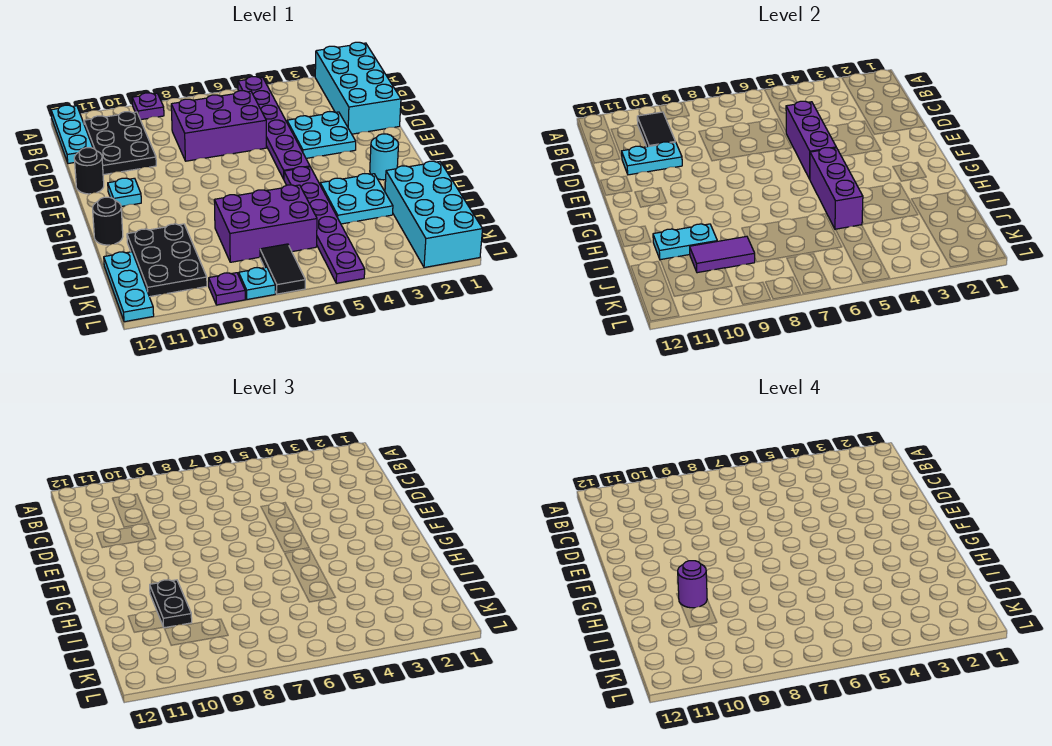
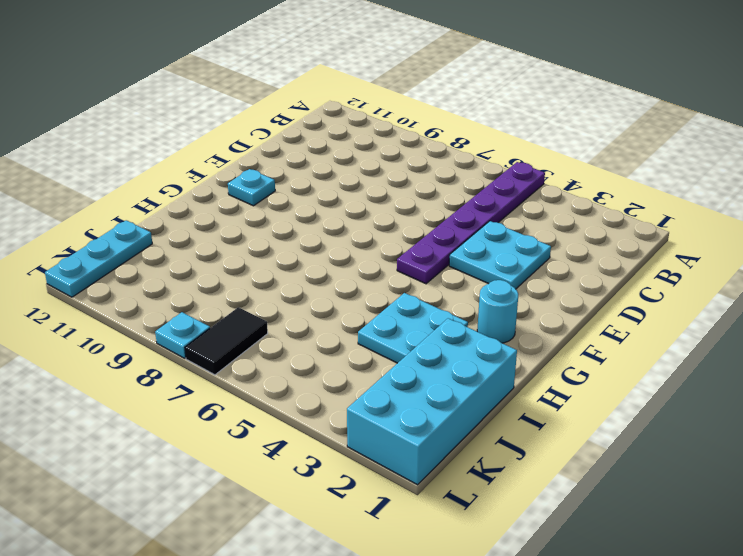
none -> cyan brick A1:D2 level 1
none -> purple plate A9 level 1
none -> cyan plate A12:C12 level 1

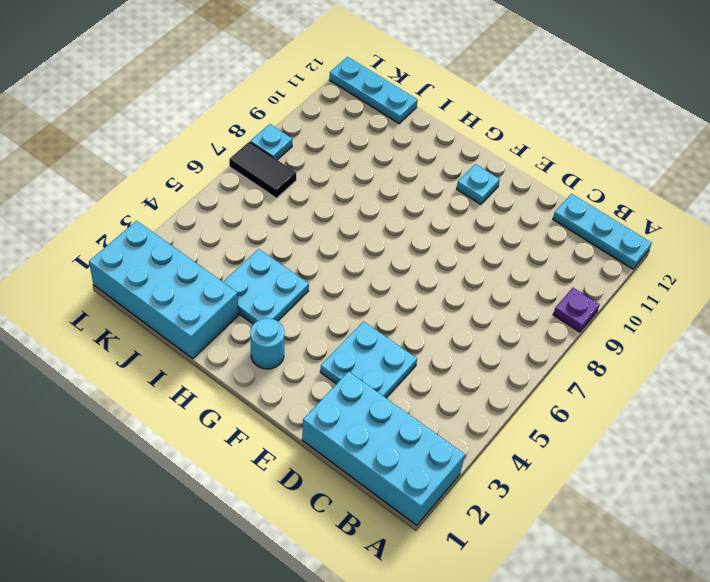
none -> purple plate A5:F5 level 1
none -> black plate B10:D11 level 1
none -> purple brick C6:D8 level 1

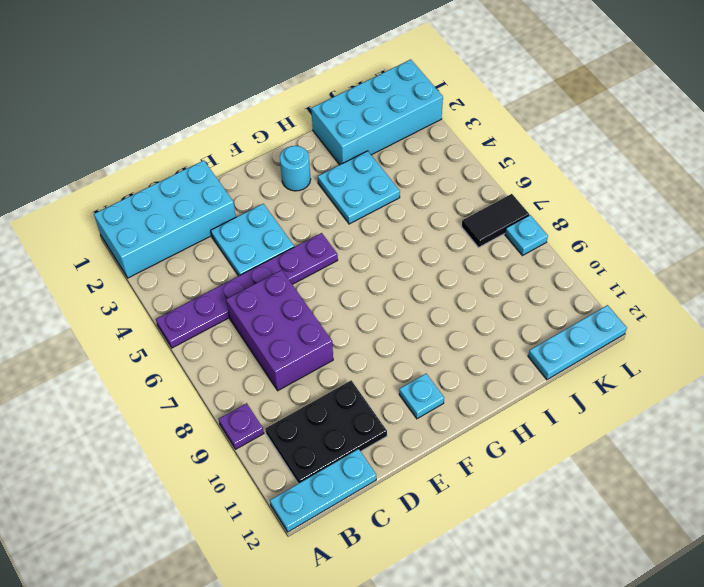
none -> black round brick E12 level 1
none -> purple plate G5:L5 level 1
none -> black round brick H12 level 1

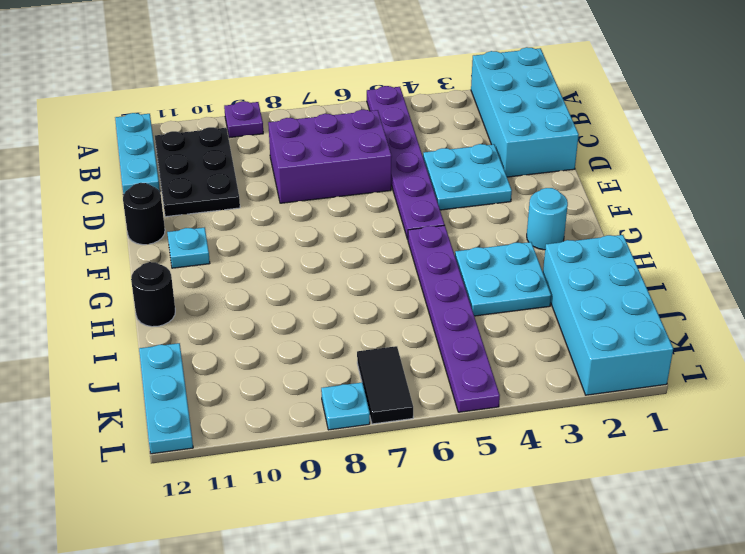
none -> purple brick I6:J8 level 1
none -> black plate I10:K11 level 1
none -> purple plate L9 level 1

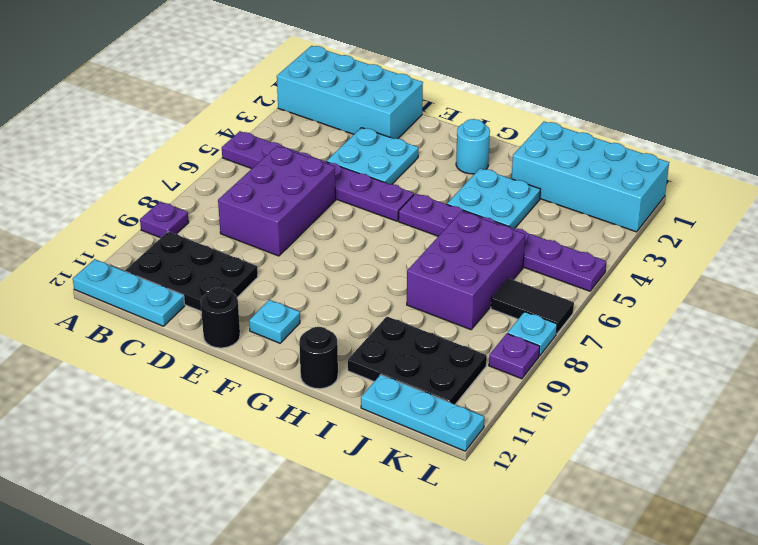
none -> black tile B10:C10 level 2
none -> purple brick D5:F5 level 2
none -> cyan plate D10:D11 level 2

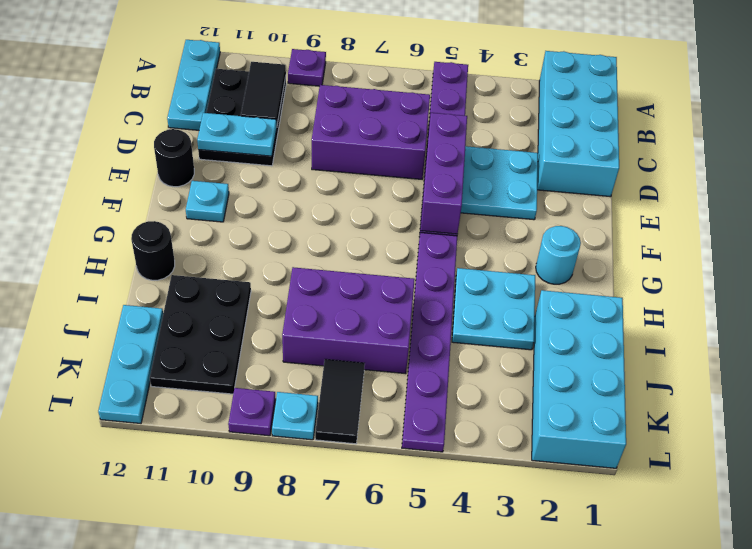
none -> purple brick G5:I5 level 2
none -> cyan plate I10:I11 level 2
none -> purple tile J9:J10 level 2

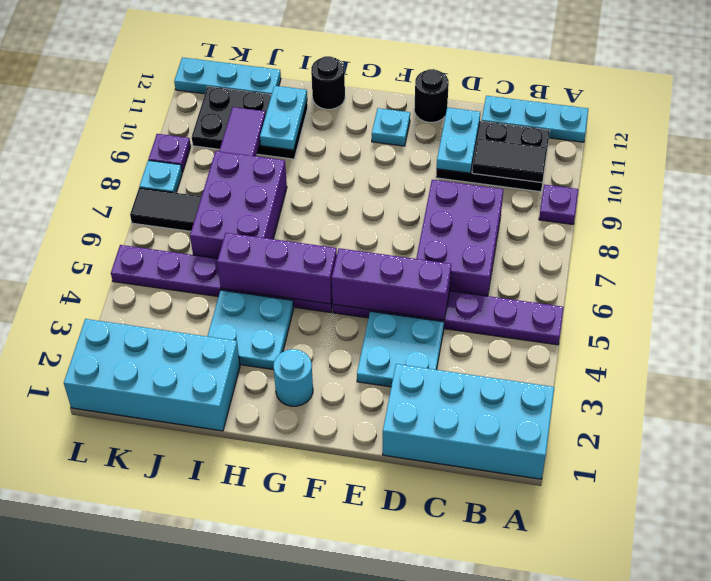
none -> black plate H10:I10 level 3
none -> purple round brick H10 level 4

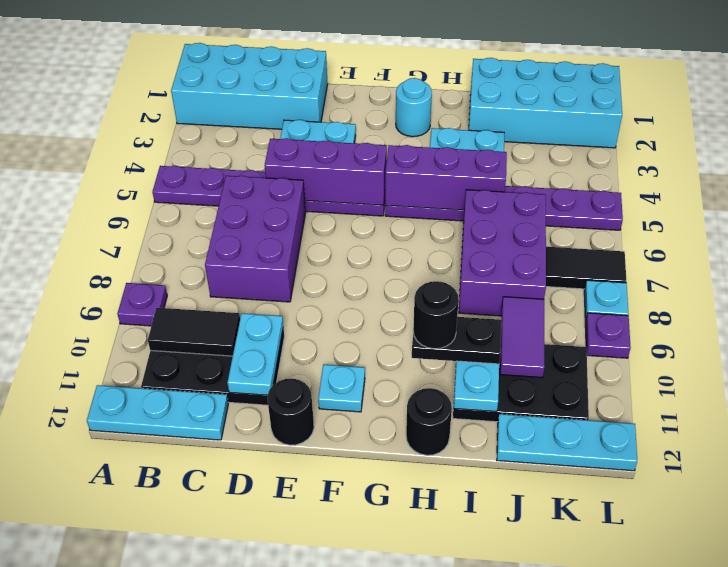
black round brick H10 level 4 -> purple round brick H10 level 4

